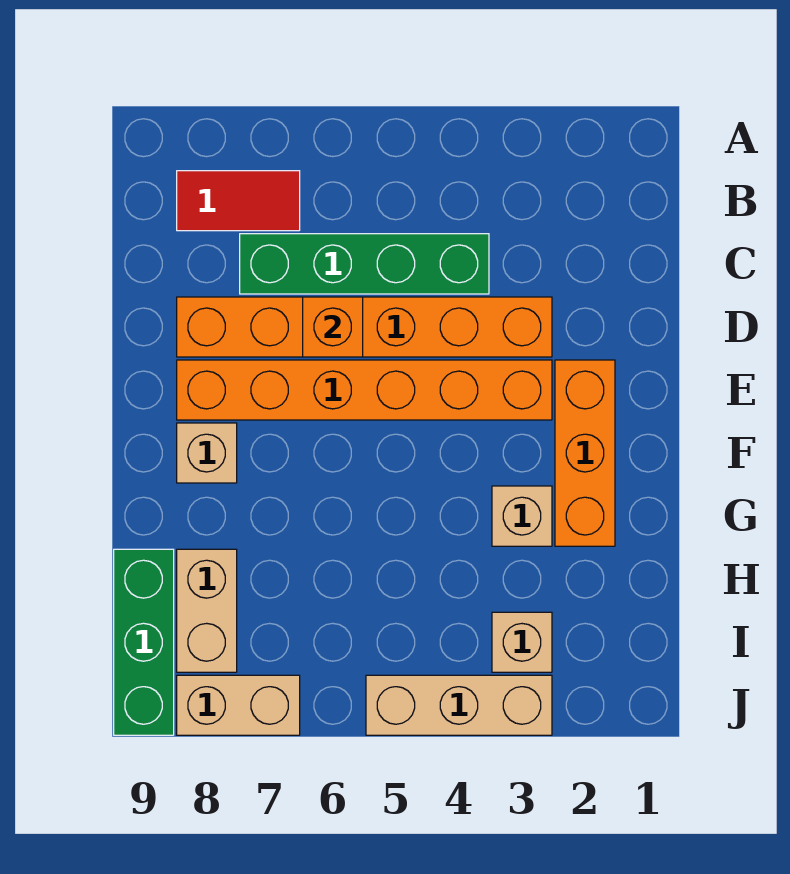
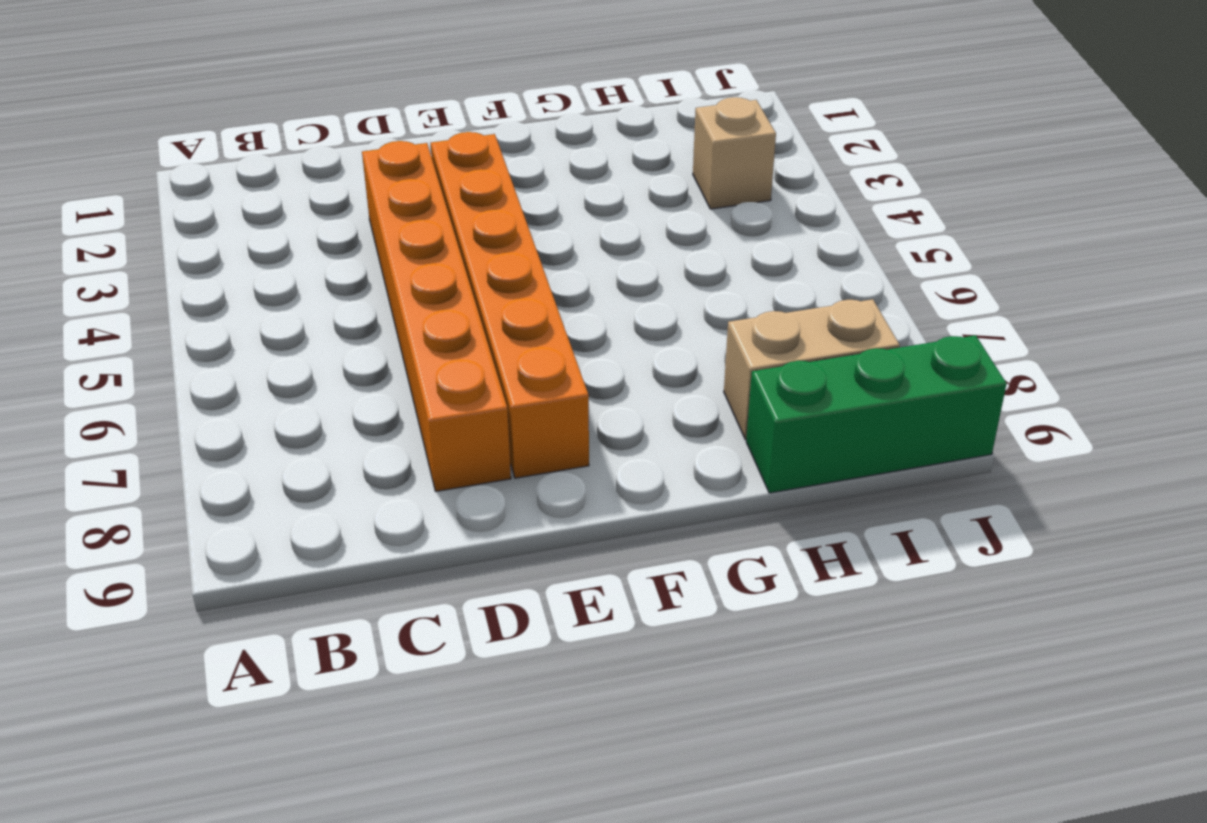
none -> red tile B7:B8 level 1
none -> green brick C4:C7 level 1
none -> orange brick E2:G2 level 1

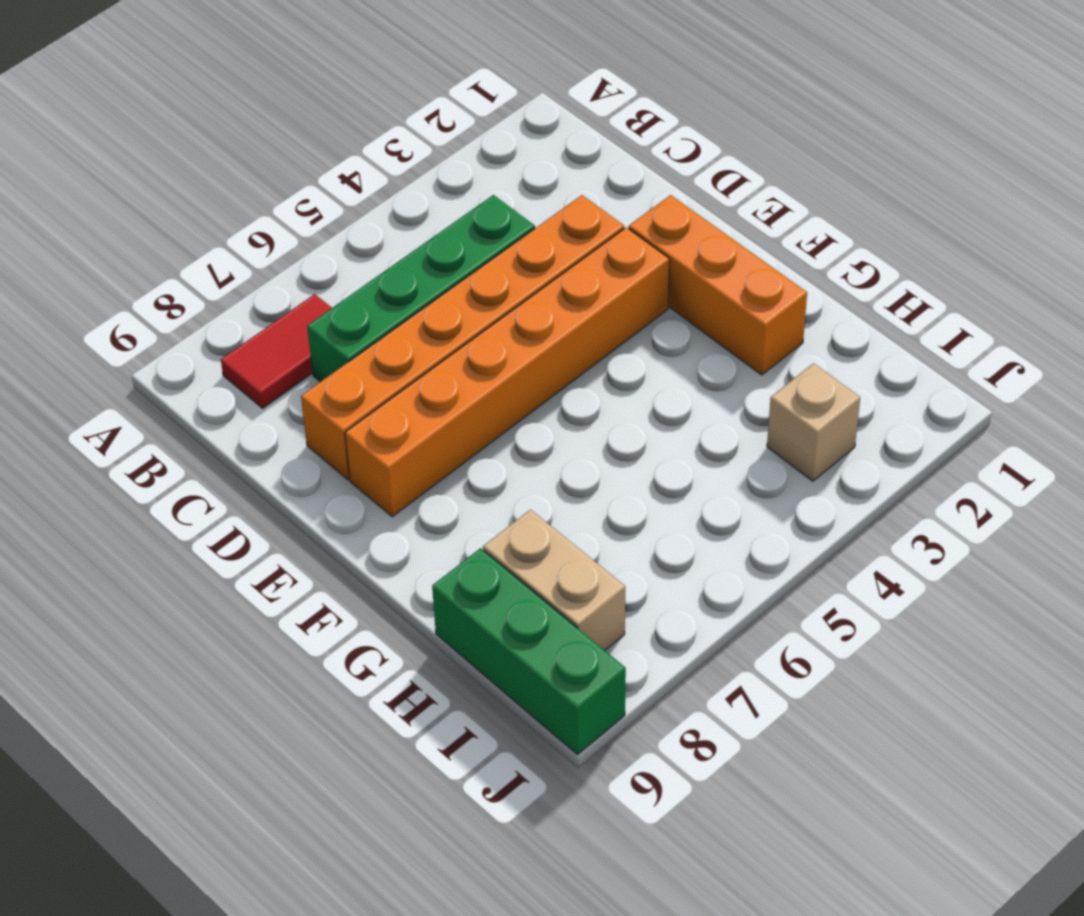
none -> tan brick F8 level 1
none -> tan brick G3 level 1
none -> tan brick J3:J5 level 1

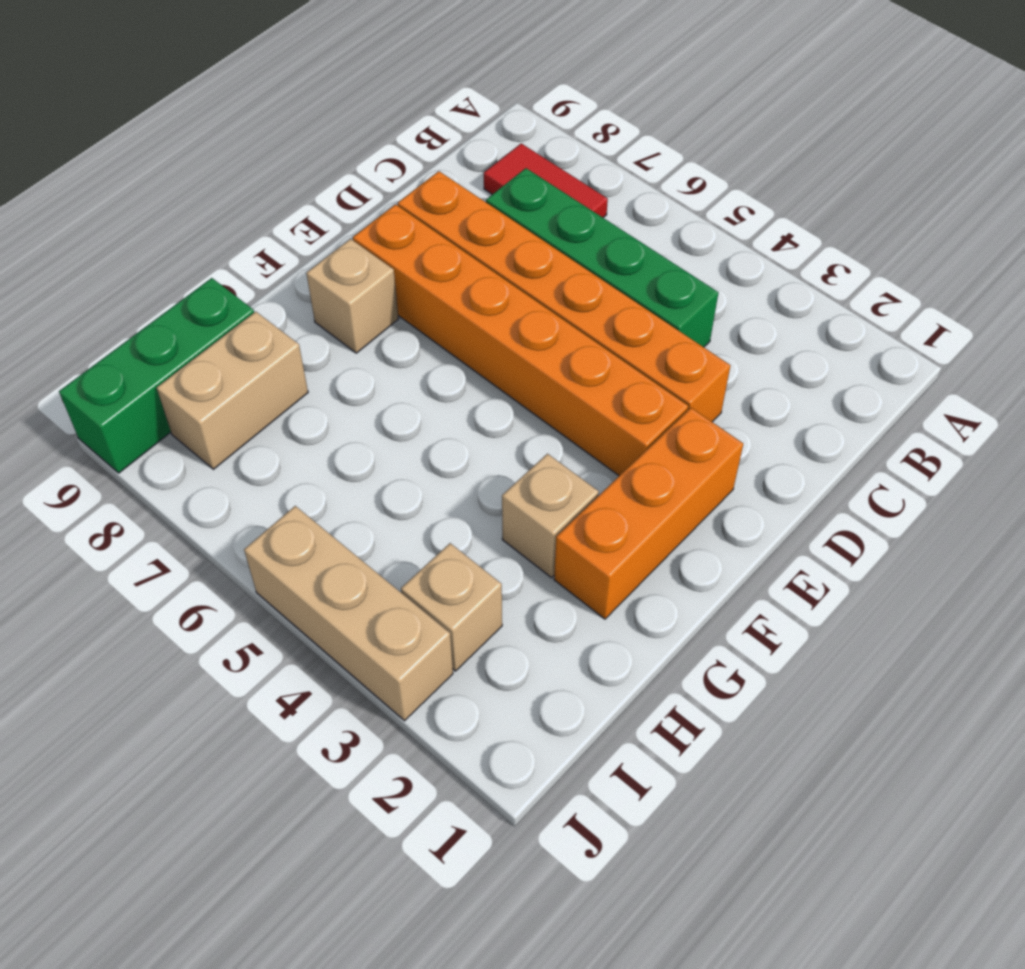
none -> tan brick J7:J8 level 1
none -> orange brick D6 level 2

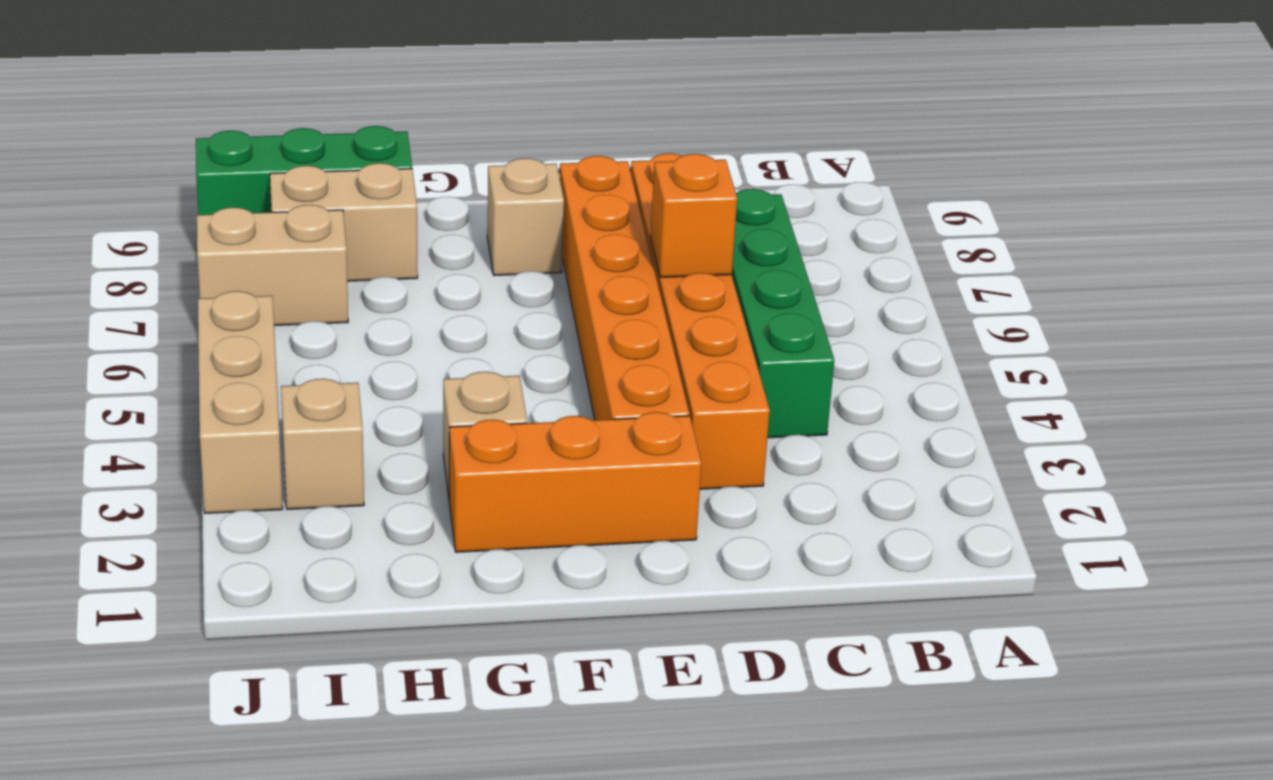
tan brick I7:J7 level 1 -> tan brick J7:J8 level 1
none -> red tile B7:B8 level 1

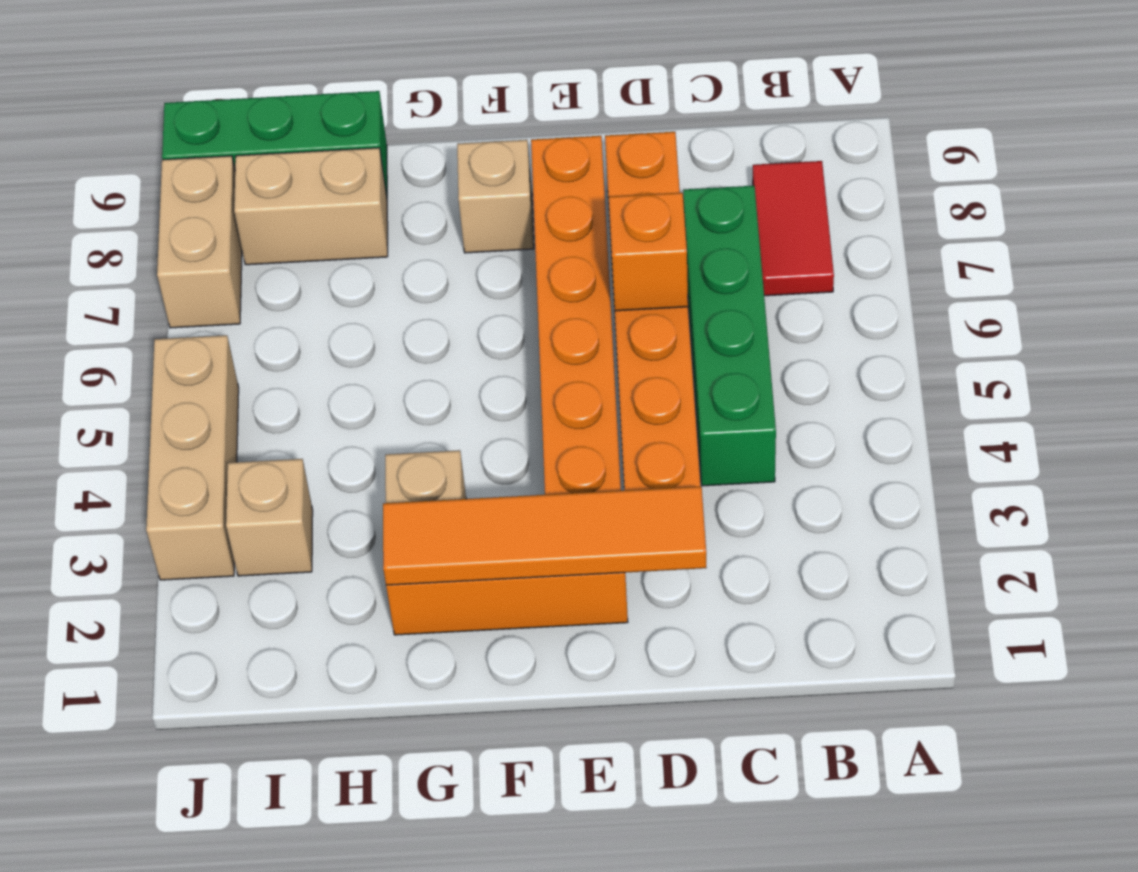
orange tile D2:G2 level 2 -> none

